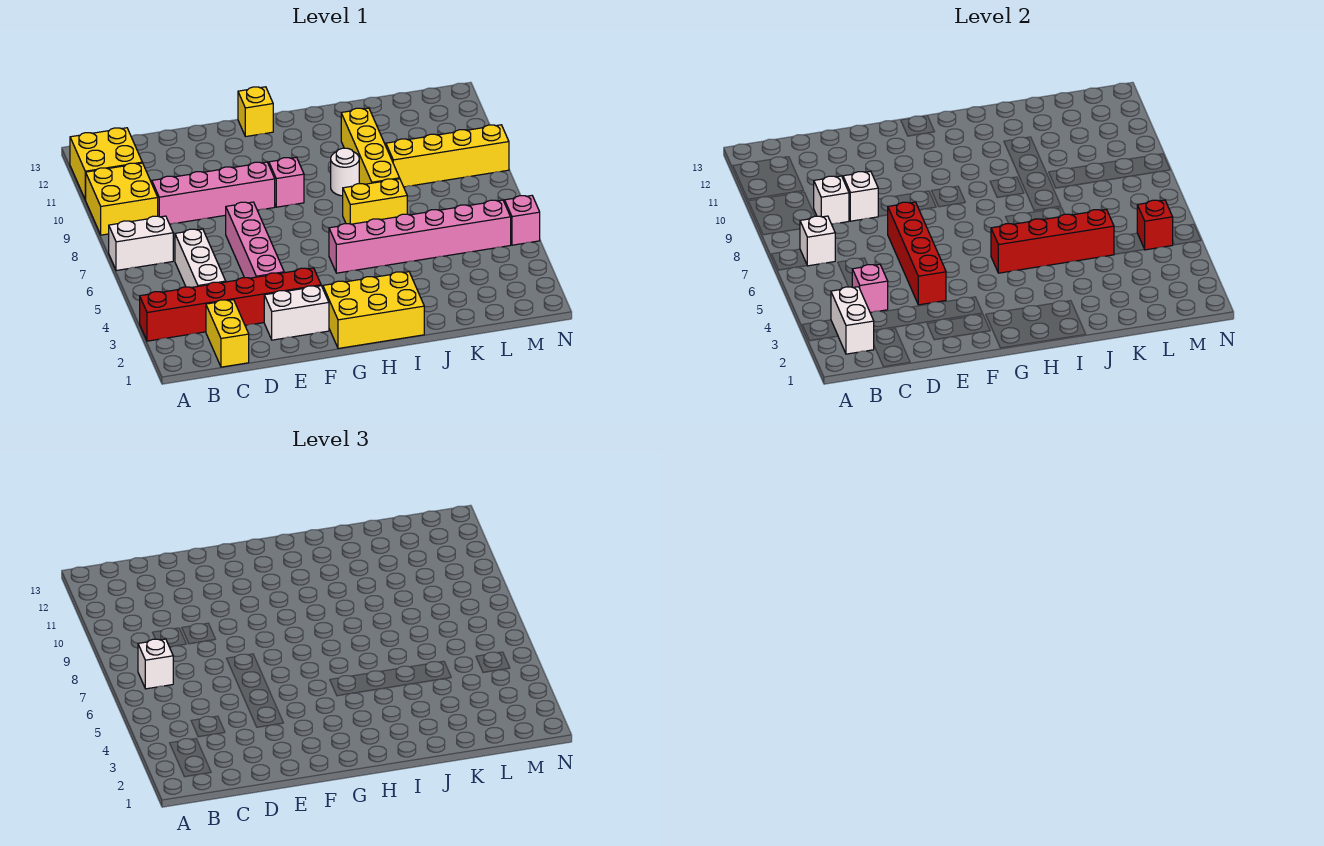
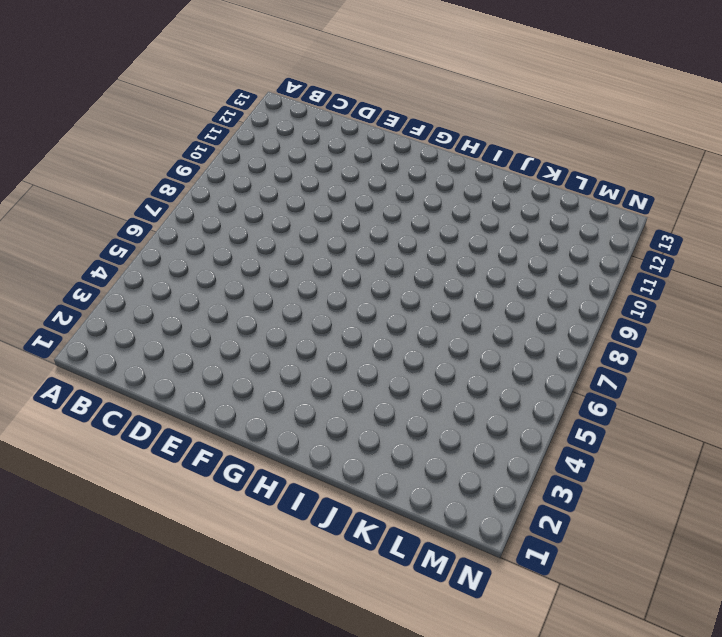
none -> red brick A3:F3 level 1
none -> white brick A7:B7 level 1
none -> yellow brick A9:B10 level 1

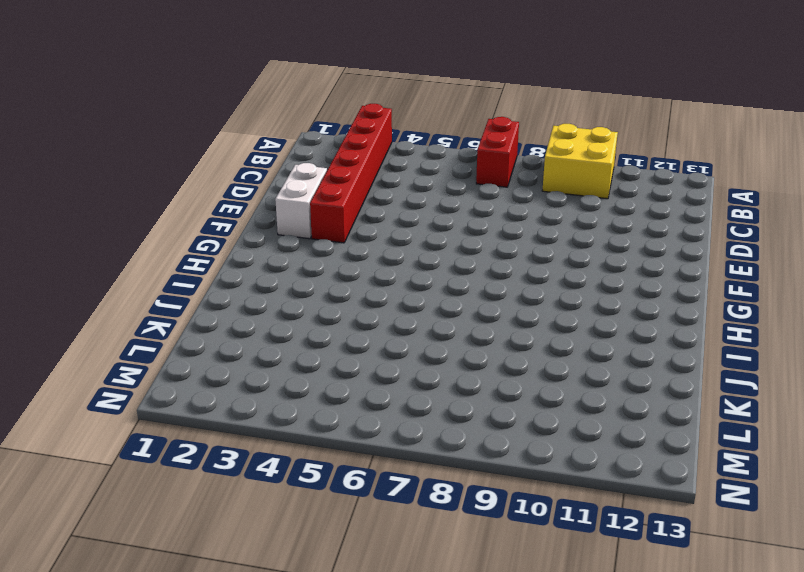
red brick A7:B7 level 1 -> white brick A7:B7 level 1
none -> yellow brick A11:B12 level 1
none -> yellow brick C1:C2 level 1
none -> white brick C4:C6 level 1

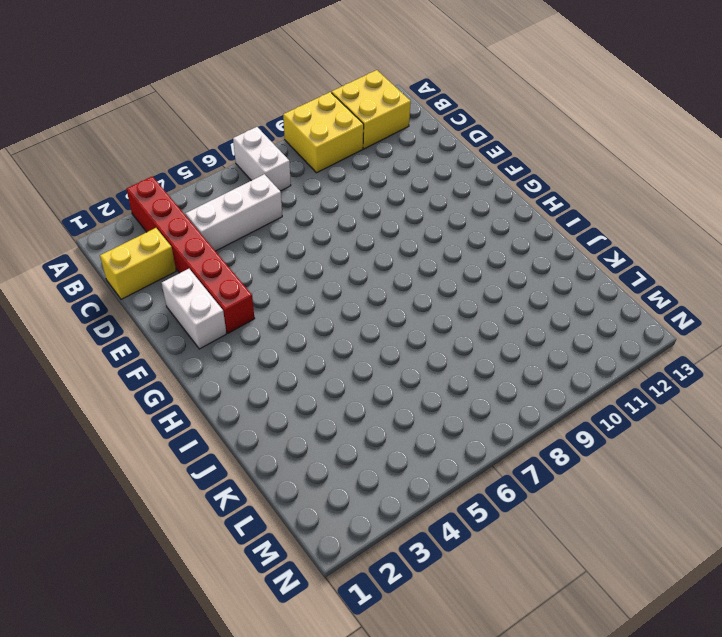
none -> pink brick C9:F9 level 1
none -> pink brick E4:E7 level 1
none -> yellow brick G1:I2 level 1

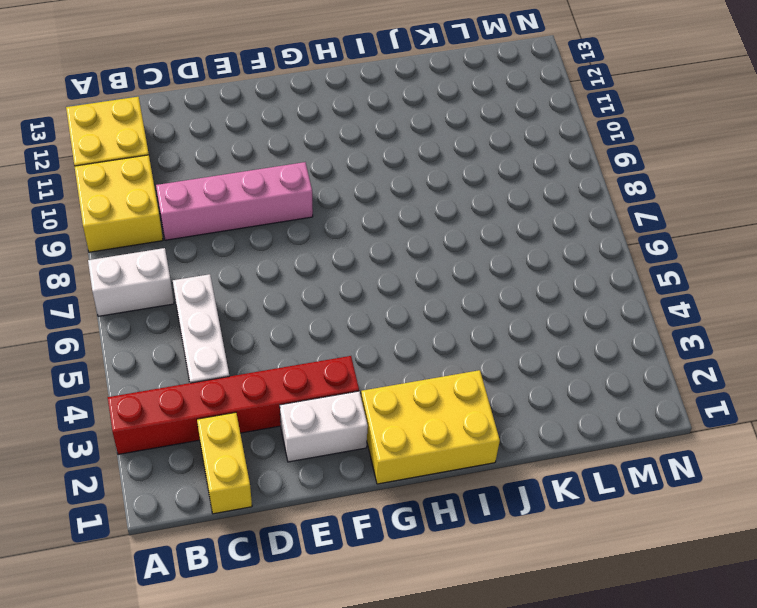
none -> pink brick E4:E7 level 1
none -> pink brick G9 level 1
none -> yellow brick G13 level 1

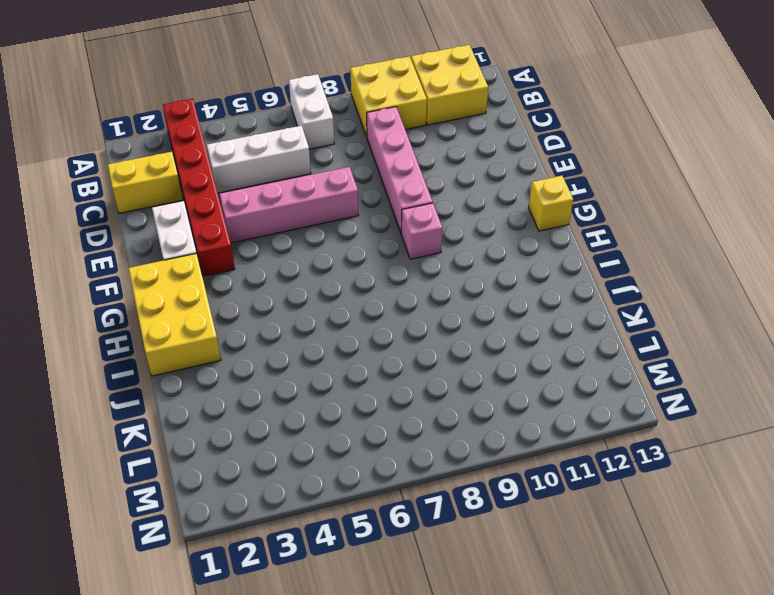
none -> pink brick H5:M5 level 1
none -> yellow brick I7:J7 level 1
none -> white round brick I9 level 1

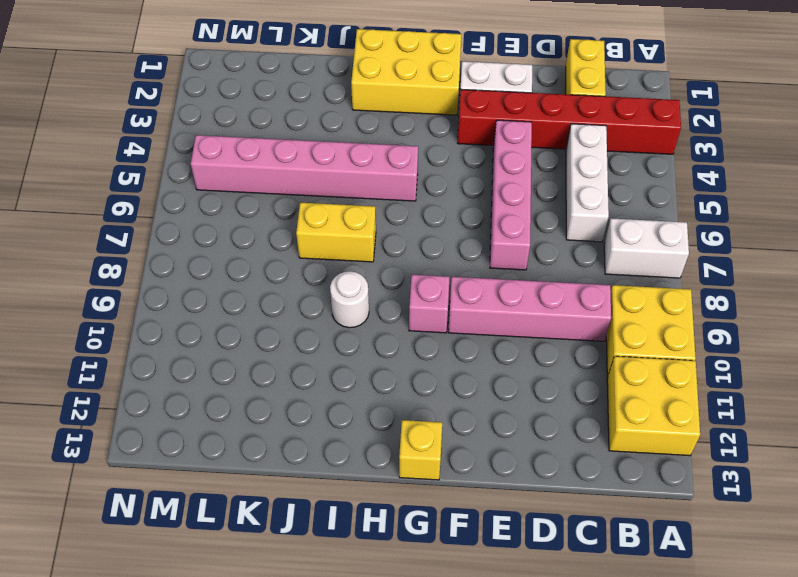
none -> yellow brick J8:J11 level 1
none -> yellow brick K9:N9 level 1
none -> pink brick N5 level 1

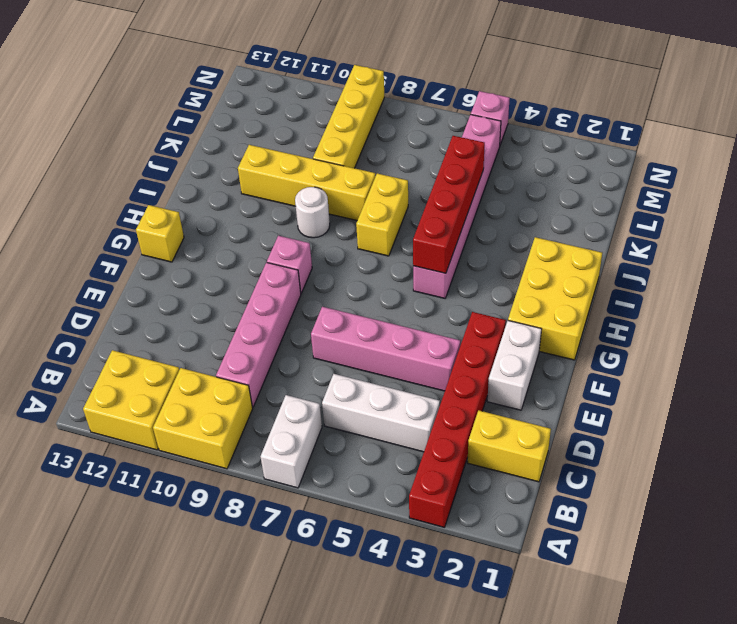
none -> white brick B2:B3 level 2
none -> white brick B7 level 2
none -> pink brick C4 level 2

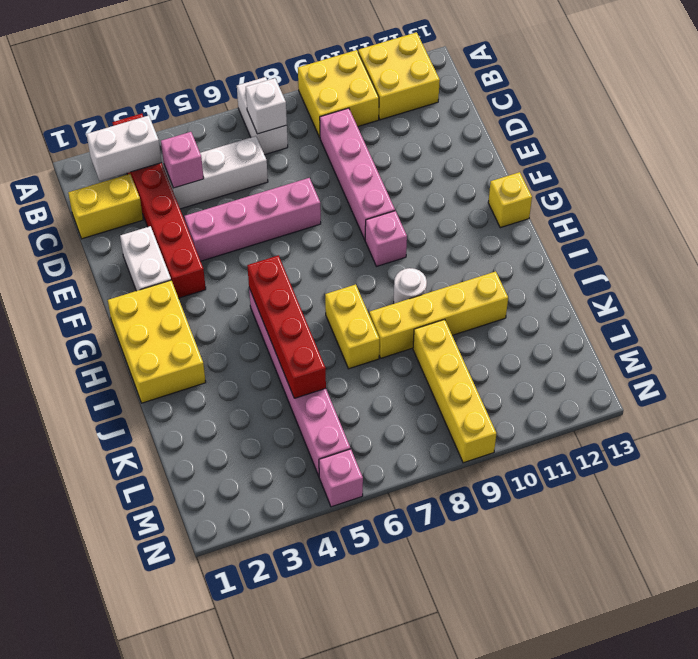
none -> white brick C9 level 2
none -> white brick D9 level 2
none -> red brick E4:E7 level 2

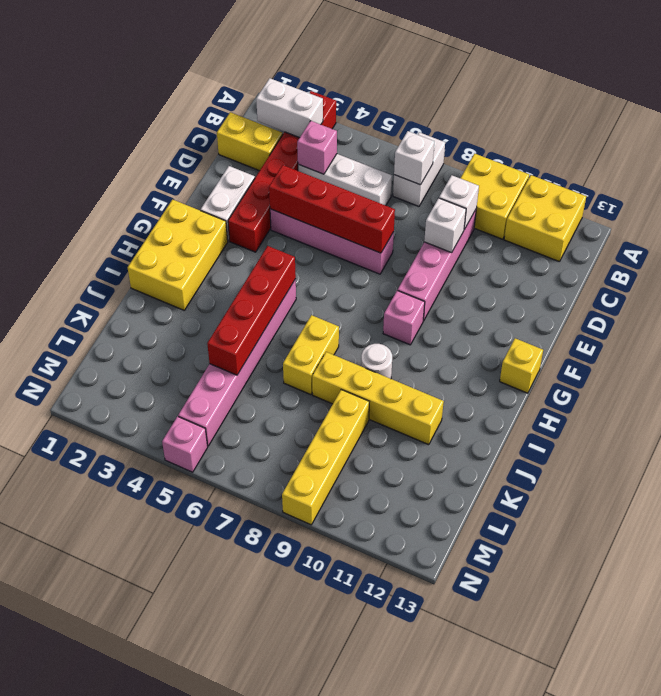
none -> red brick M5 level 2
none -> white brick B7 level 3

